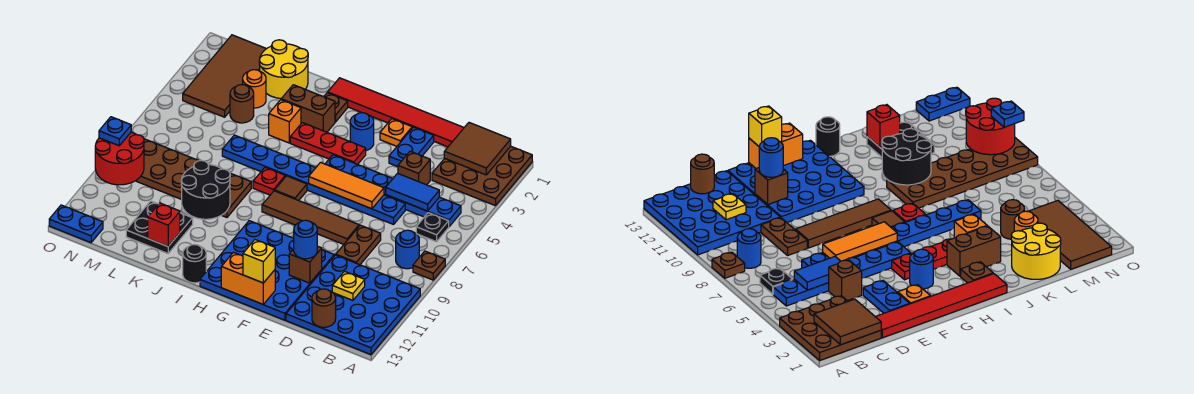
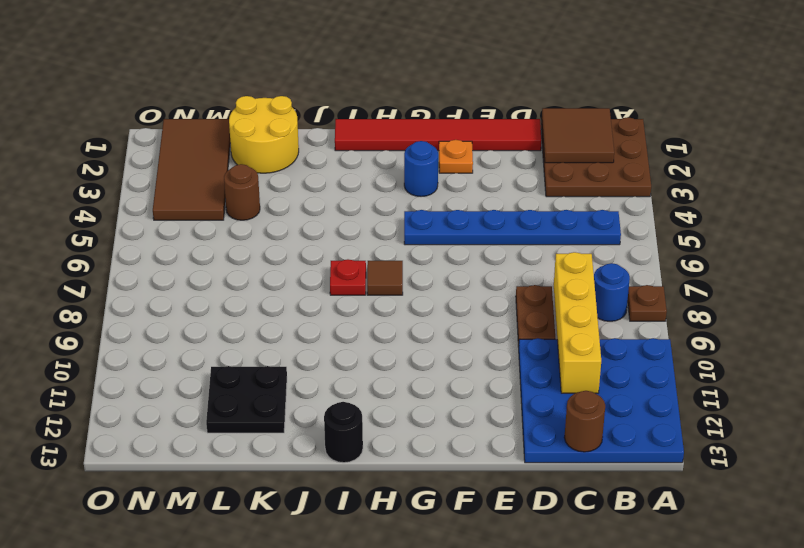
yellow brick C8:C11 level 2 -> yellow plate C11 level 2
none -> black plate B6 level 1
none -> brown brick D4 level 1
none -> blue plate D6:K6 level 1
none -> blue plate E2:E3 level 1

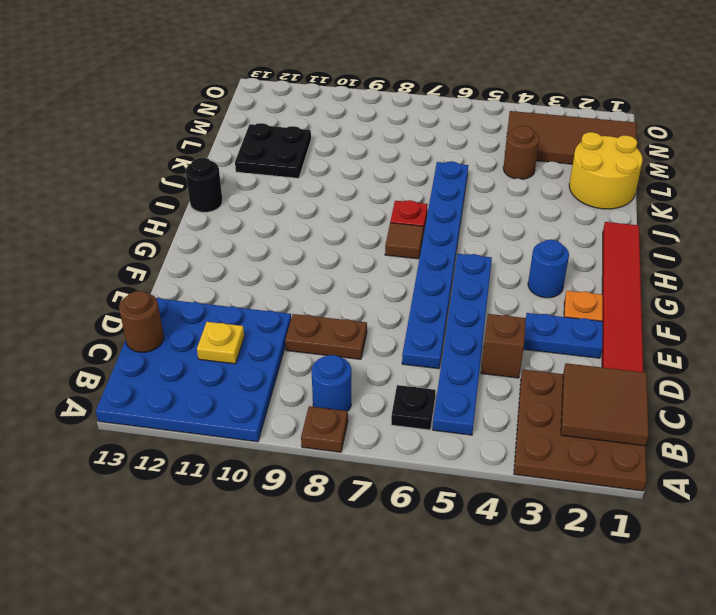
none -> brown tile E8:H8 level 1
none -> blue plate E10:H13 level 1
none -> red plate G4:I4 level 1
none -> brown plate I2 level 1

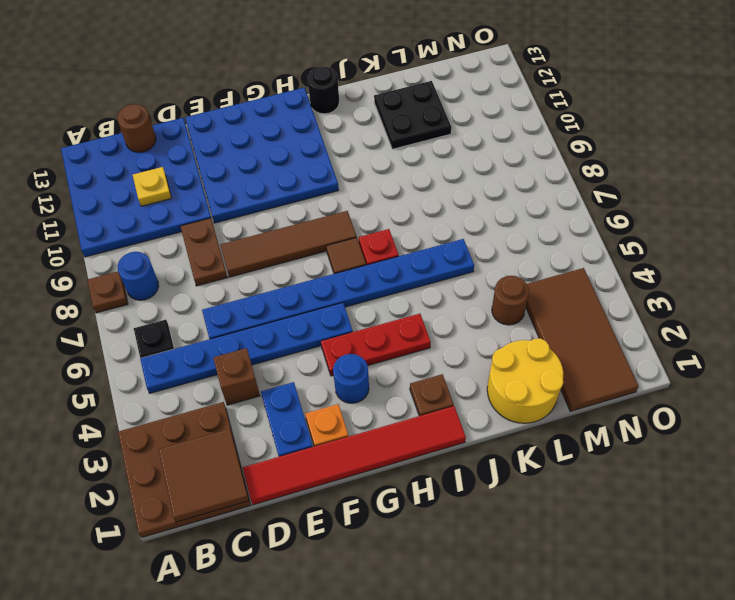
none -> brown brick I3:J3 level 1
none -> orange brick J4 level 1
none -> brown plate J8:O9 level 1
none -> orange round brick L3 level 1

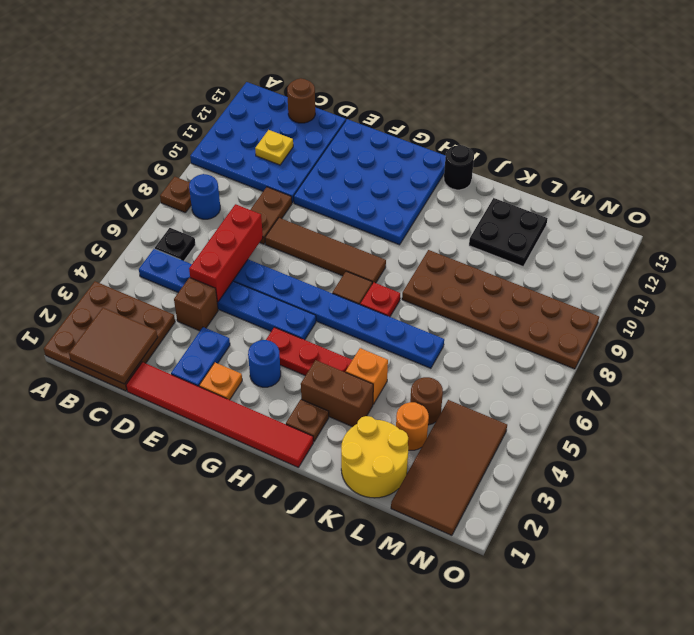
red brick D5:D7 level 2 -> blue tile C5:D5 level 2
none -> blue plate N13:O13 level 1
none -> orange tile E6:G6 level 2
none -> brown brick E11 level 2
none -> orange brick F13:G13 level 2

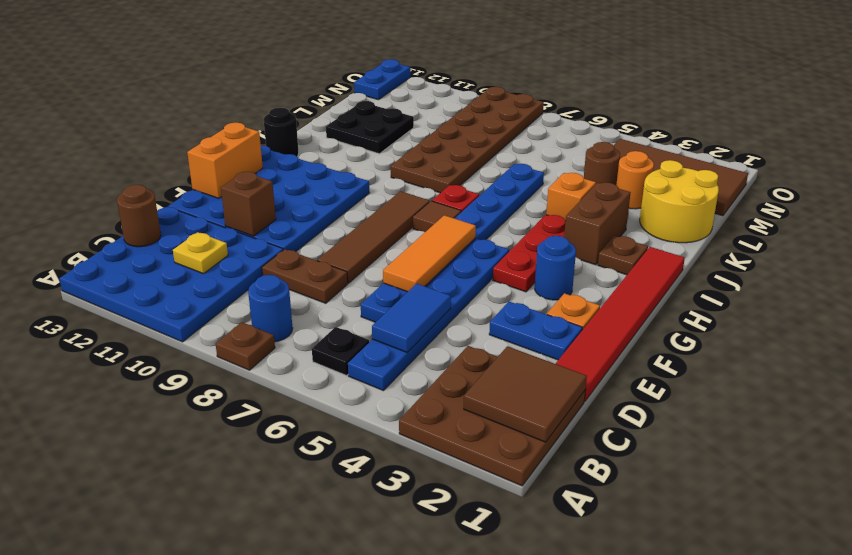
none -> brown brick D4 level 1
none -> black round brick J9:K10 level 2
none -> red brick K12 level 2
none -> red round brick N9:O10 level 2

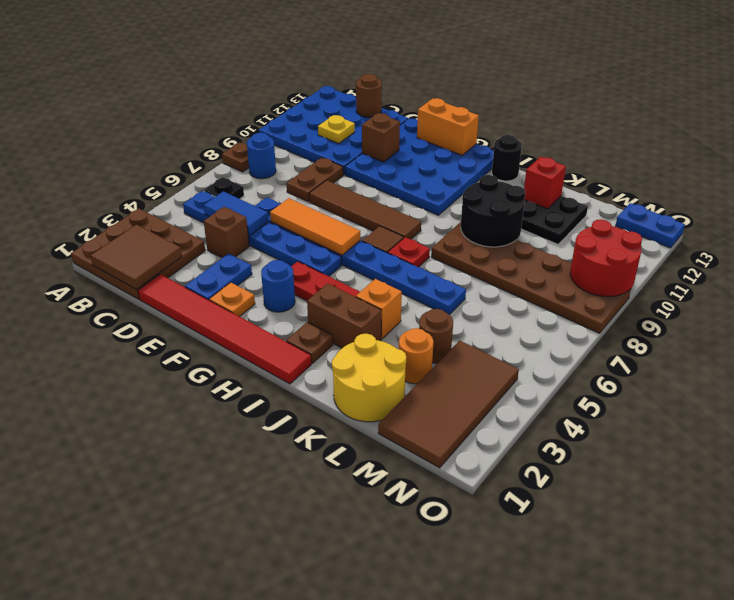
none -> blue round brick E11 level 3
none -> yellow brick F13 level 3
none -> blue plate O9 level 3

